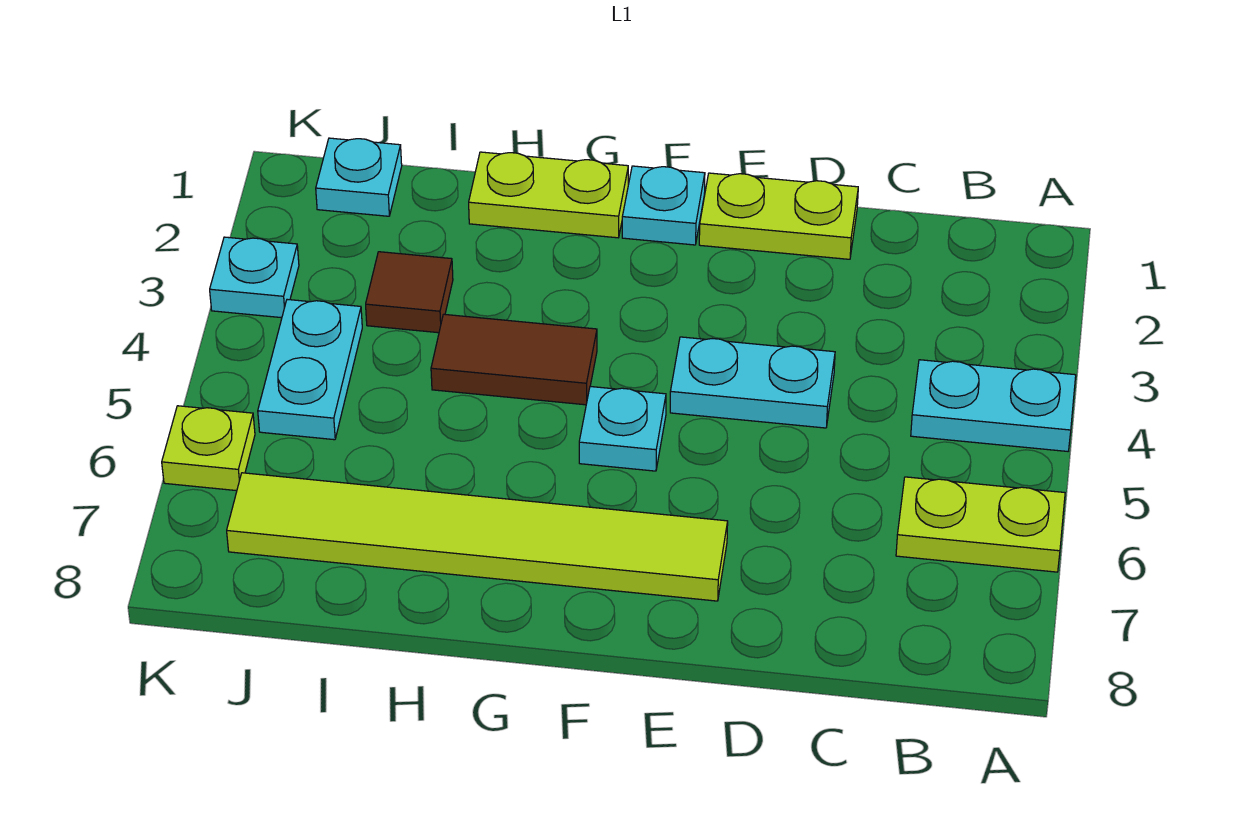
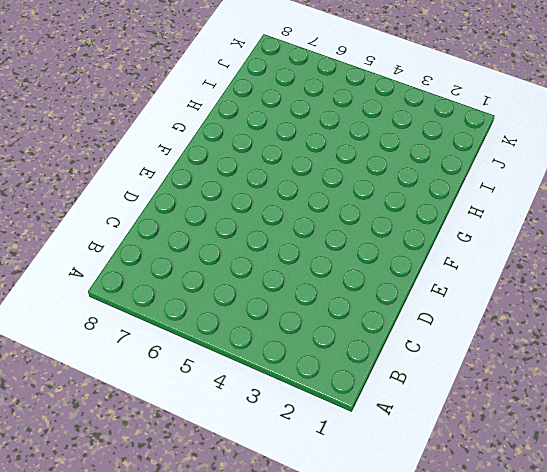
none -> cyan plate A4:B4 level 1
none -> lime plate A6:B6 level 1
none -> lime plate D1:E1 level 1

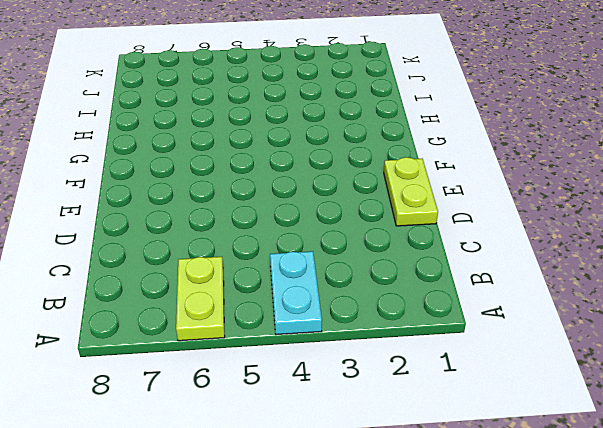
none -> cyan plate D4:E4 level 1
none -> lime tile E7:J7 level 1
none -> cyan plate F1 level 1

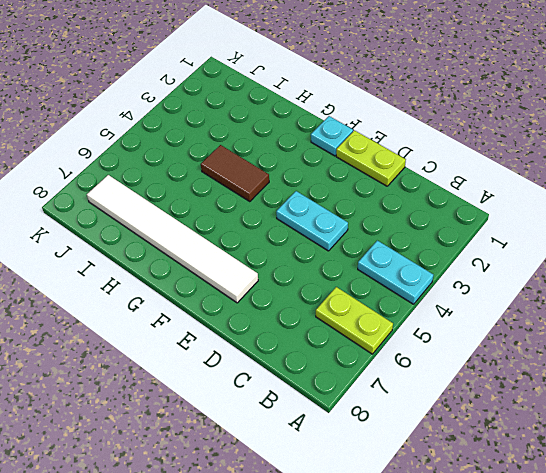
white tile E7:J7 level 1 -> lime tile E7:J7 level 1
none -> cyan plate F5 level 1
none -> lime plate G1:H1 level 1
none -> brown tile I3 level 1

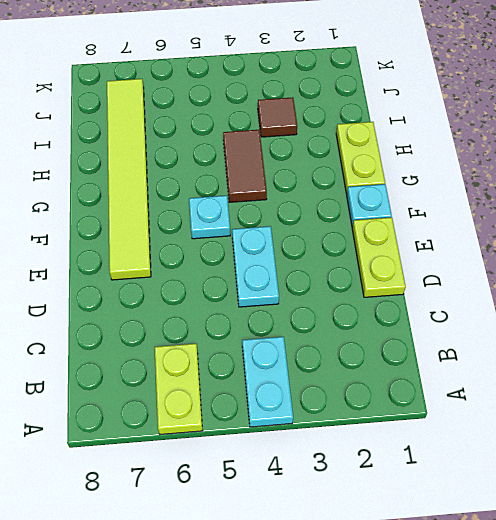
none -> cyan plate J1 level 1
none -> cyan plate J4:J5 level 1
none -> cyan plate K3 level 1

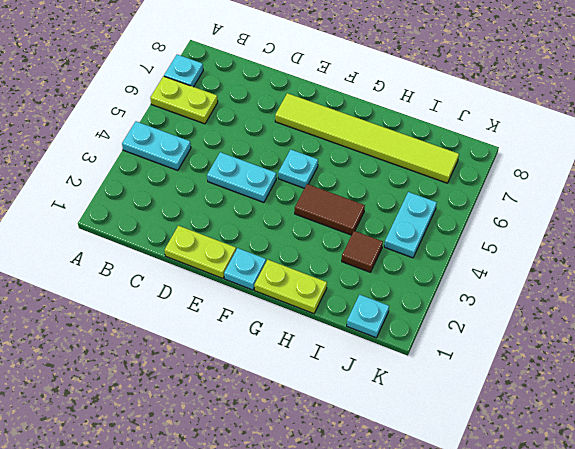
cyan plate A7 level 1 -> cyan plate K3 level 1
none -> lime plate K6 level 1

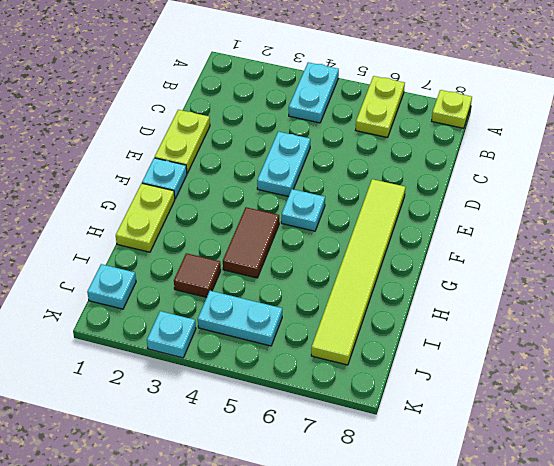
lime plate A8 level 1 -> lime plate K6 level 1

